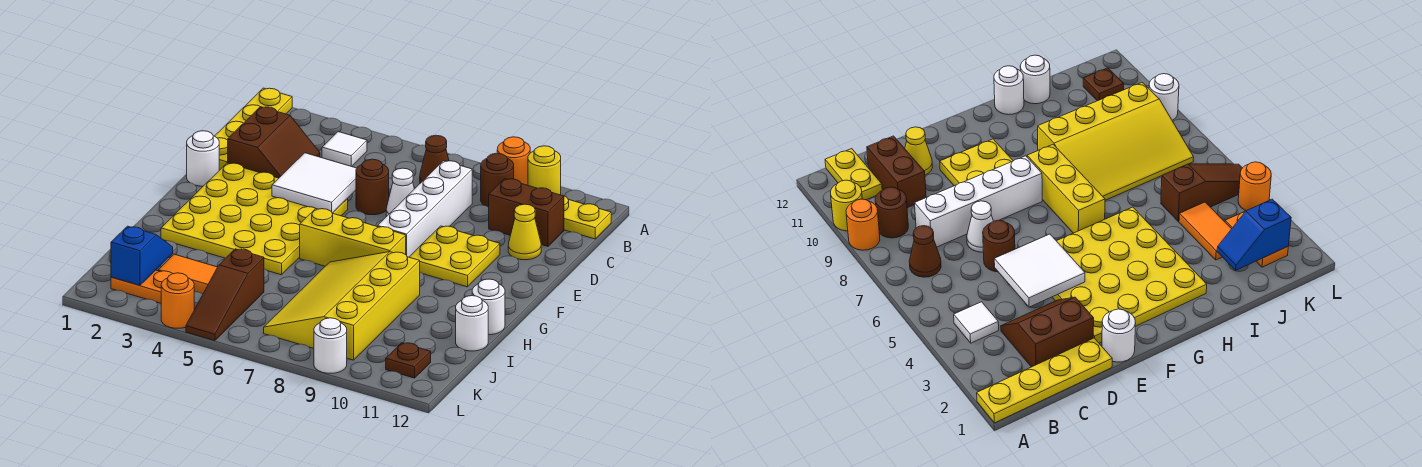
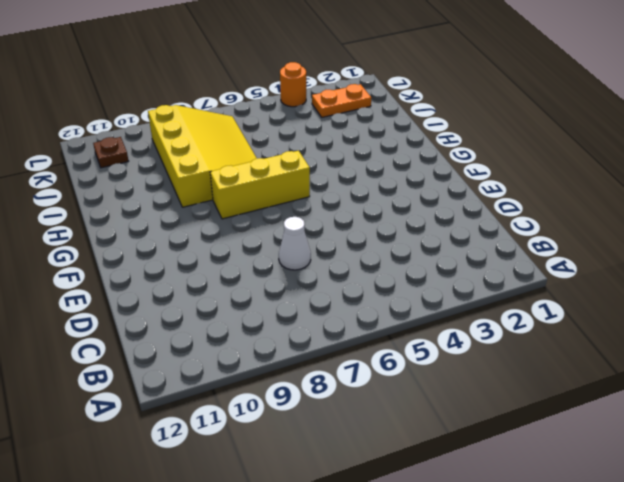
none -> yellow plate A1:D1 level 1
none -> orange round brick A9 level 1
none -> yellow round brick A10 level 1

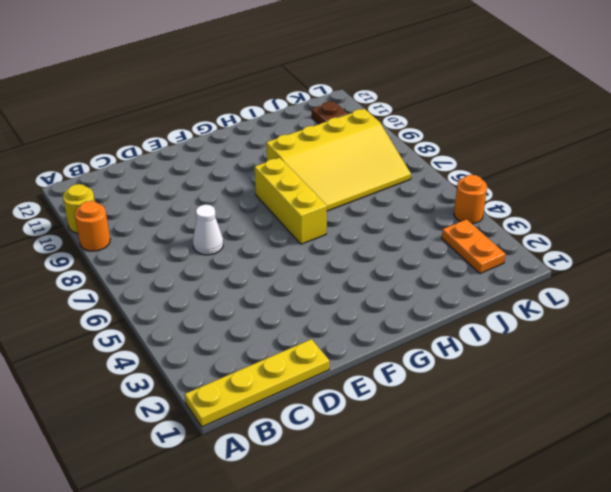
none -> white tile B4 level 1
none -> brown cone B7 level 1
none -> brown round brick B9 level 1

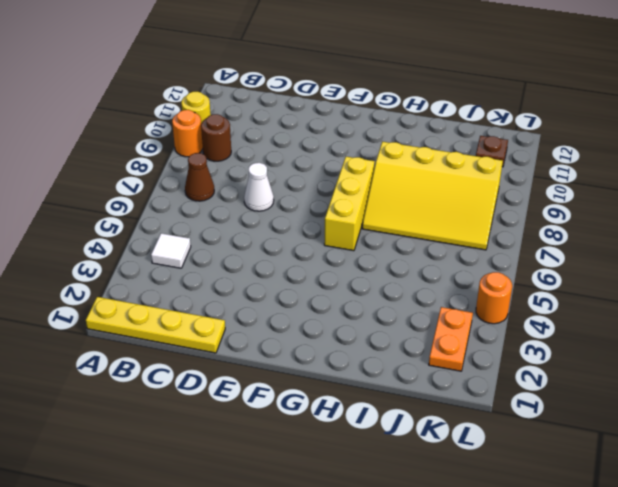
none -> yellow plate B11:B12 level 1
none -> brown slope C2:D3 level 1 top 2
none -> white brick C8:F8 level 1

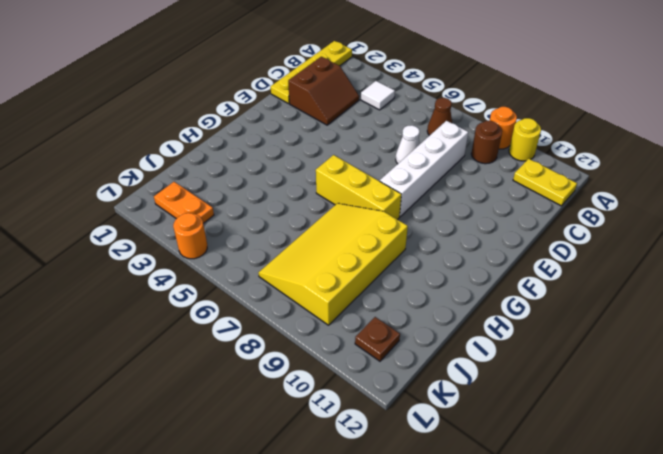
none -> brown brick C10:C11 level 1
none -> brown round brick D6 level 1
none -> yellow cone D11 level 1

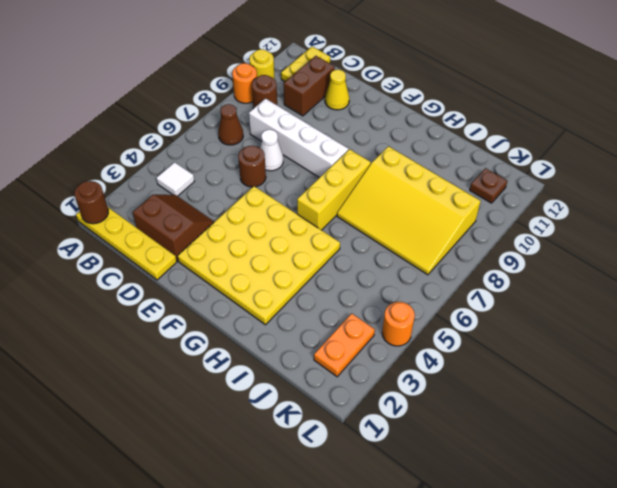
brown round brick A1 level 2 -> none
none -> white round brick E1 level 1
none -> yellow plate E9:F10 level 1
none -> white round brick H12 level 1

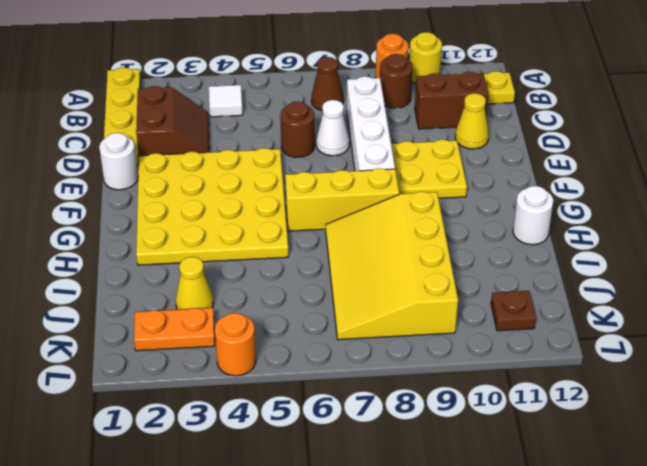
yellow cone J3 level 1 -> orange tile J3:J4 level 1
none -> white round brick I12 level 1
none -> brown slope J5:L5 level 1 top J
none -> white round brick L9 level 1

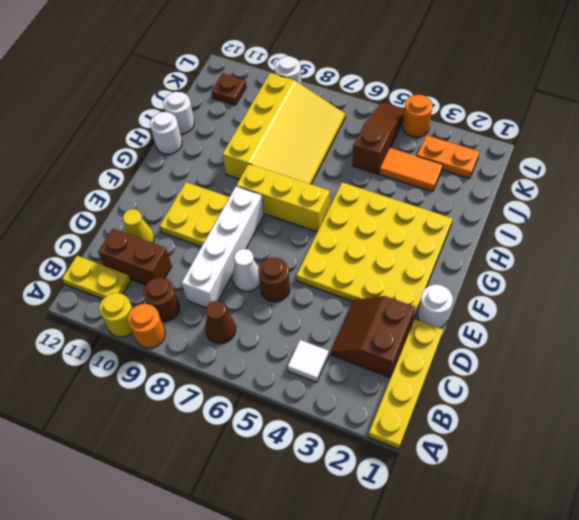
none -> white tile D4:E5 level 2
none -> blue slope J2:K2 level 2 top K

